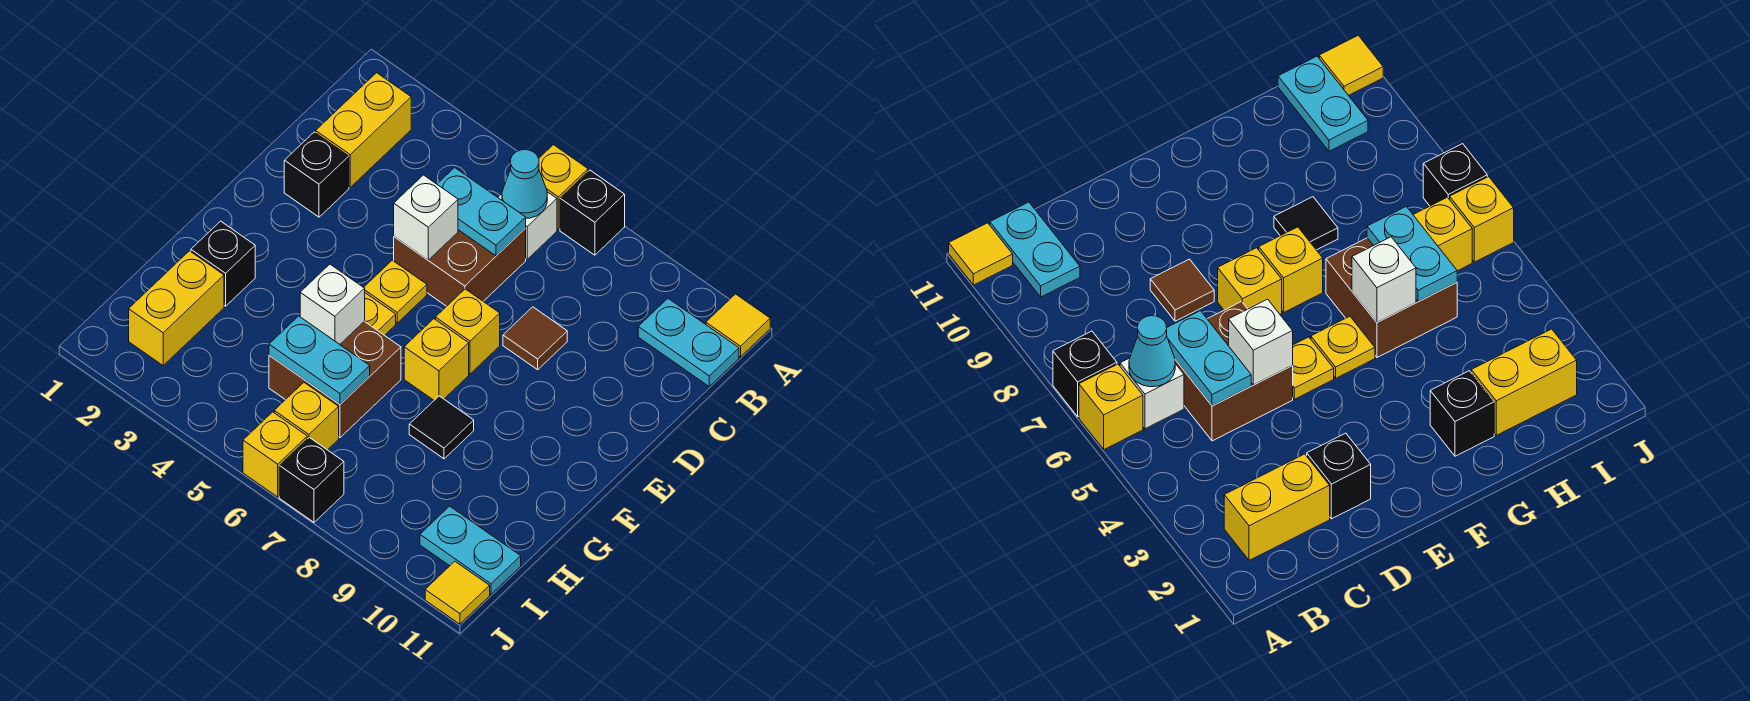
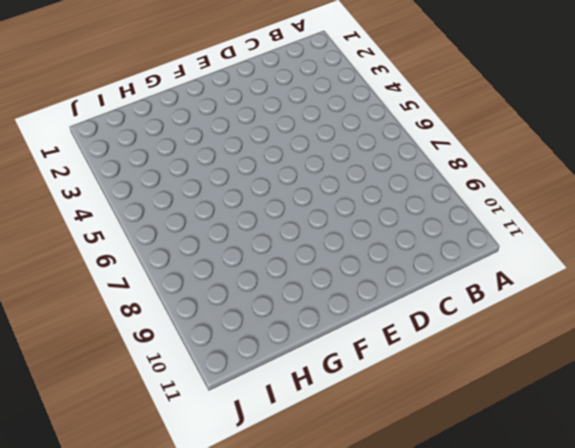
none -> yellow brick A6 level 1
none -> black brick A7 level 1
none -> yellow tile A11 level 1

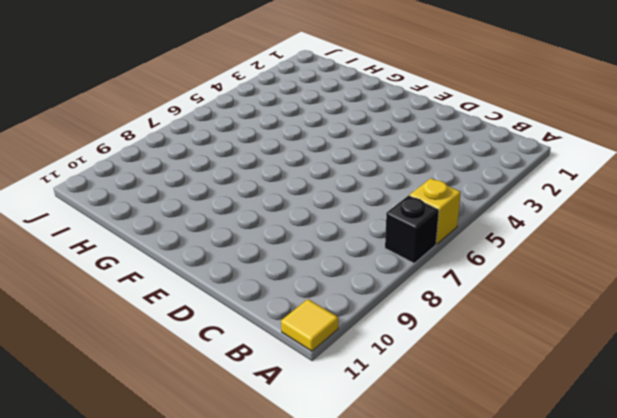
none -> yellow brick B2:C2 level 1
none -> white brick B6 level 1
none -> cyan plate B10:B11 level 1

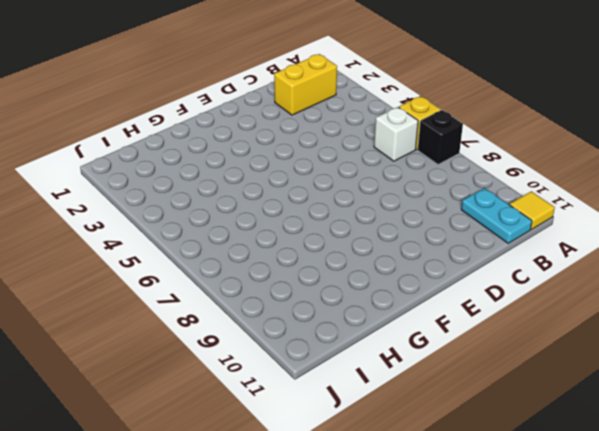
none -> brown brick C5:D6 level 1
none -> black brick D2 level 1
none -> brown tile D8 level 1

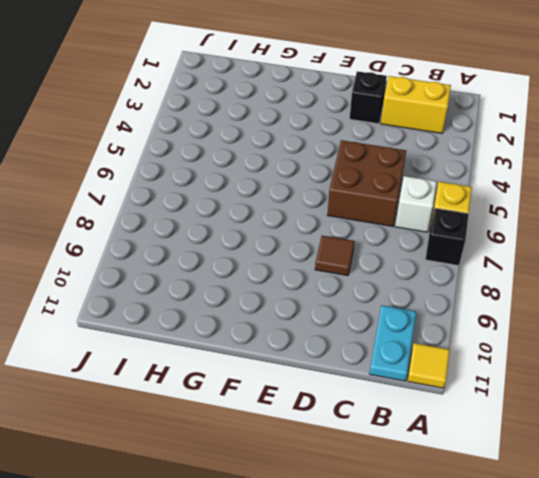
none -> yellow plate E5 level 1
none -> yellow brick E7 level 1
none -> yellow plate F5 level 1

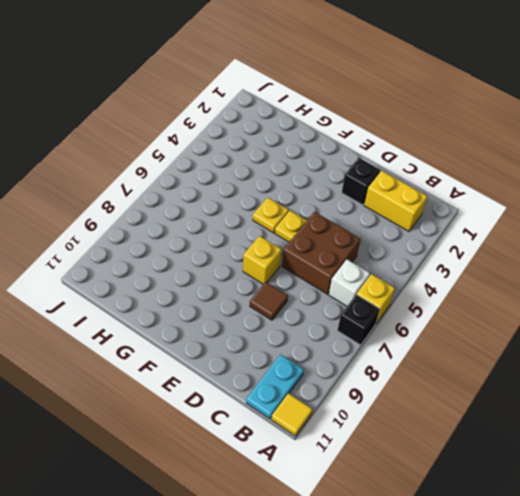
none -> yellow brick F7 level 1
none -> black brick G2 level 1
none -> brown brick G5:H6 level 1

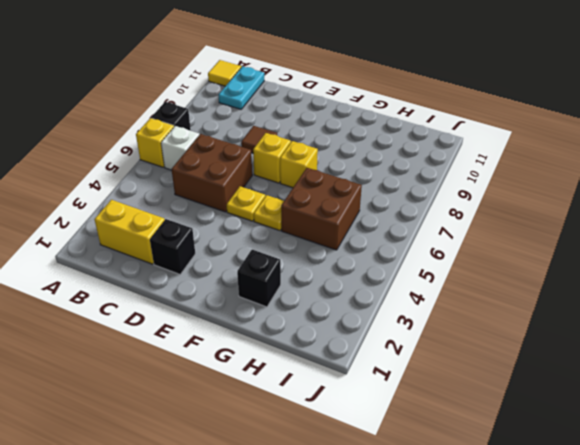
none -> black tile G8 level 1
none -> yellow brick H2:I2 level 1
none -> yellow brick I6 level 1

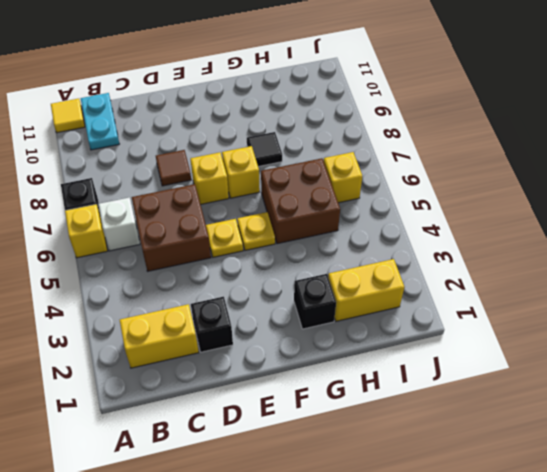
none -> cyan plate I10:I11 level 1
none -> yellow brick J6 level 1
none -> black brick J7 level 1

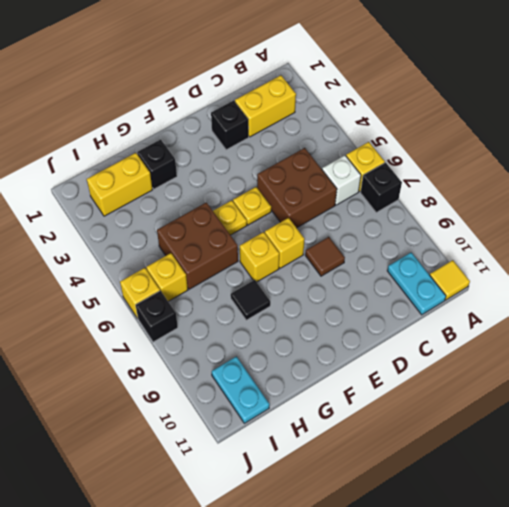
none -> yellow tile J11 level 1
none -> cyan cone B6 level 2
none -> cyan plate C5:C6 level 2

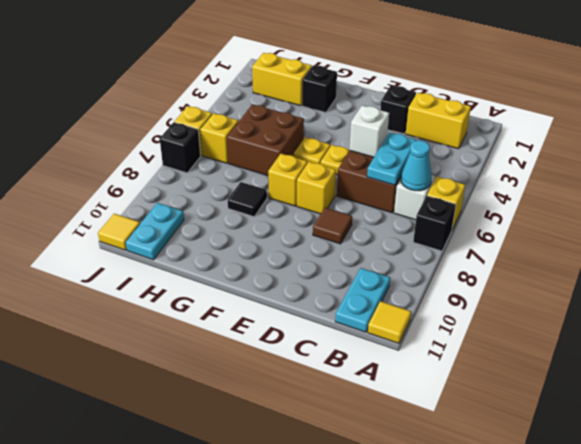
none -> white brick G5 level 2
none -> cyan plate H5:H6 level 2

